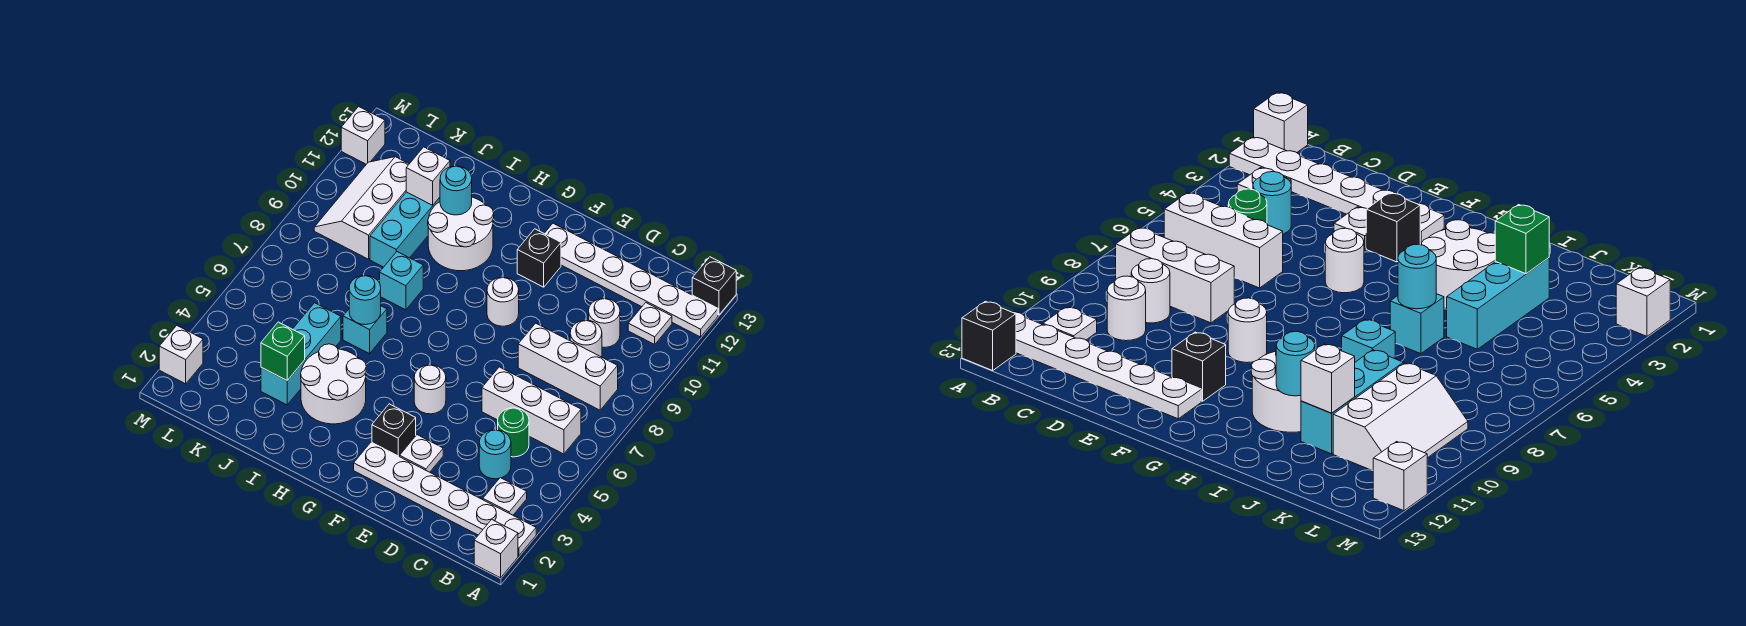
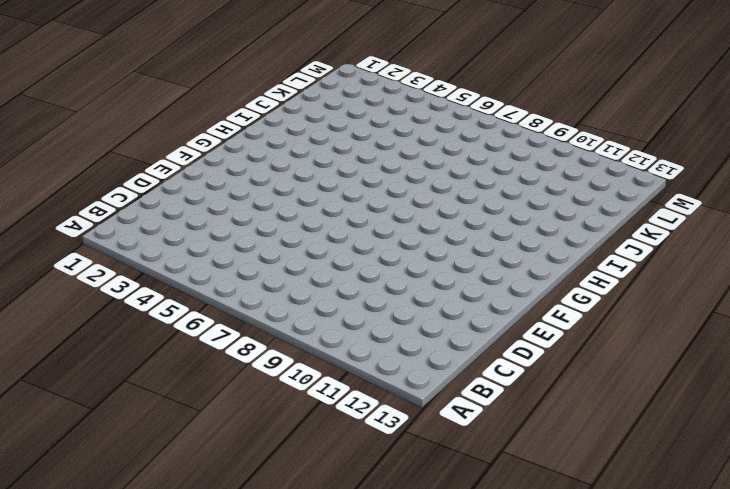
none -> white brick A1 level 1
none -> white plate A2:F2 level 1
none -> white plate A12:F12 level 1
none -> black brick A13 level 1

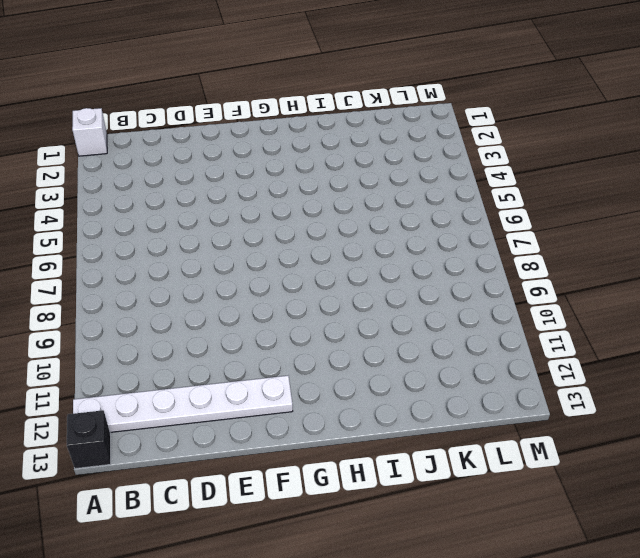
none -> white plate A2:F2 level 1
none -> white plate B3 level 1
none -> white brick B6:D6 level 1
none -> white brick B8:D8 level 1

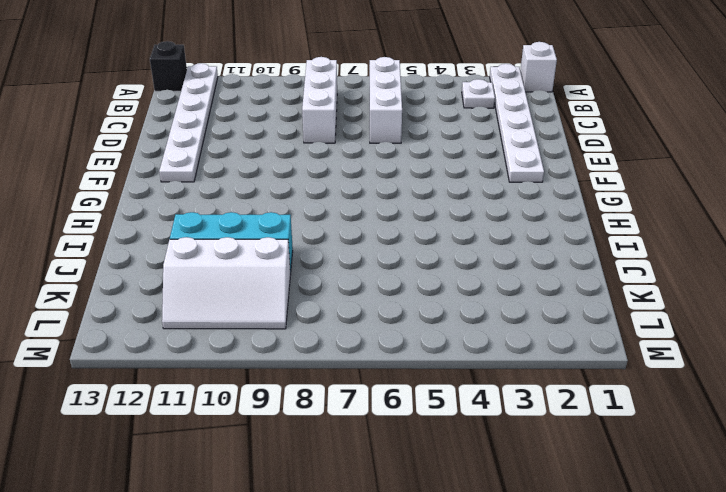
none -> white plate B11 level 1
none -> cyan round brick C4 level 1
none -> green round brick C5 level 1
none -> white round brick C9 level 1

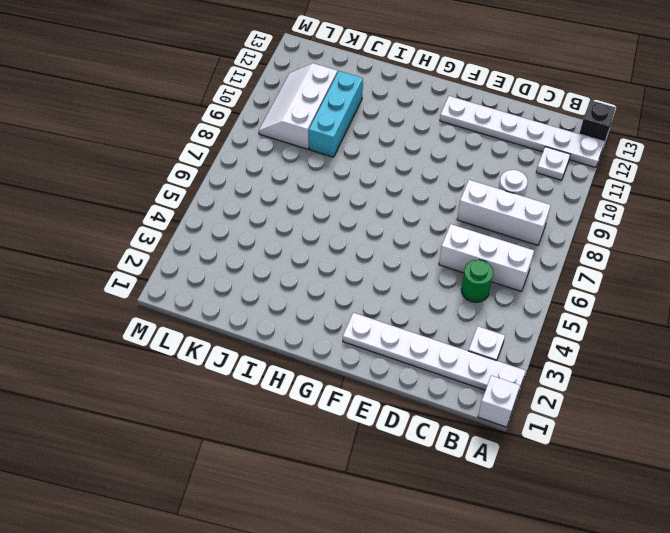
none -> cyan round brick C4 level 1
none -> white round brick C10 level 1
none -> white plate E3 level 1
none -> black brick F3 level 1

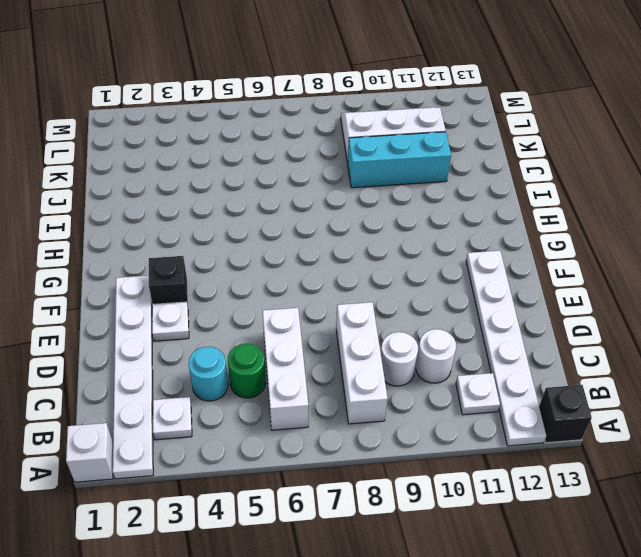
none -> white round brick F5 level 1
none -> white round brick F9 level 1
none -> black brick F11 level 1
none -> white round brick H3:I4 level 1

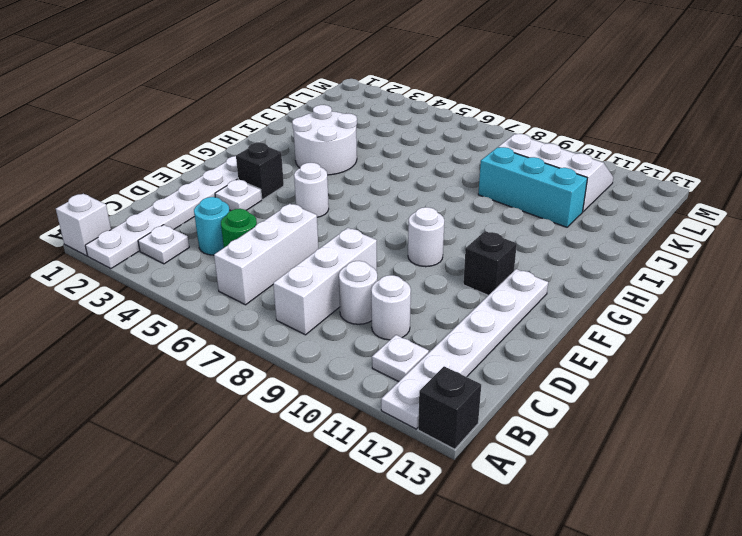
none -> white round brick H10:I11 level 1
none -> cyan brick I6 level 1
none -> cyan brick I8 level 1
none -> cyan brick J3:J5 level 1

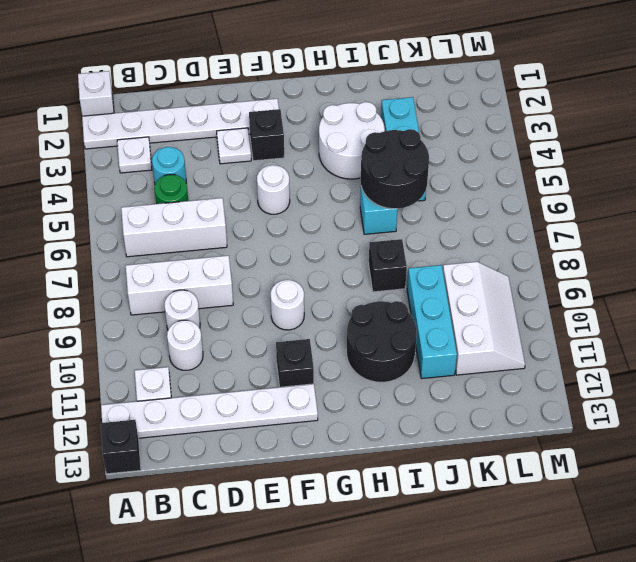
black round brick H10:I11 level 1 -> white round brick H10:I11 level 1
black round brick I5:J6 level 2 -> cyan round brick I6 level 2
black brick I8 level 1 -> cyan brick I8 level 1
none -> white brick M2 level 1
none -> white brick M12 level 1
none -> cyan round brick I11 level 2
none -> green brick J3 level 2

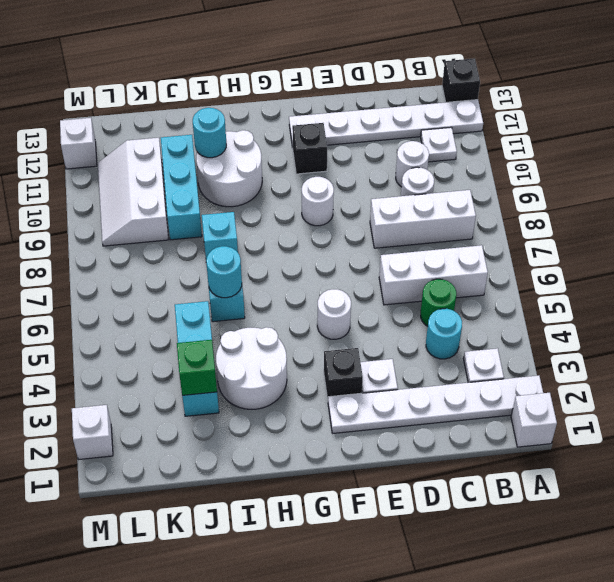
none -> white brick J11 level 2

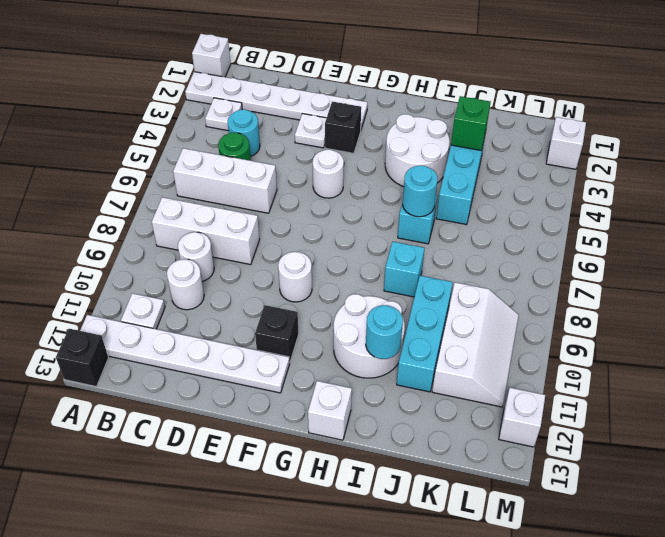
white brick H13 level 1 -> white brick J11 level 2

